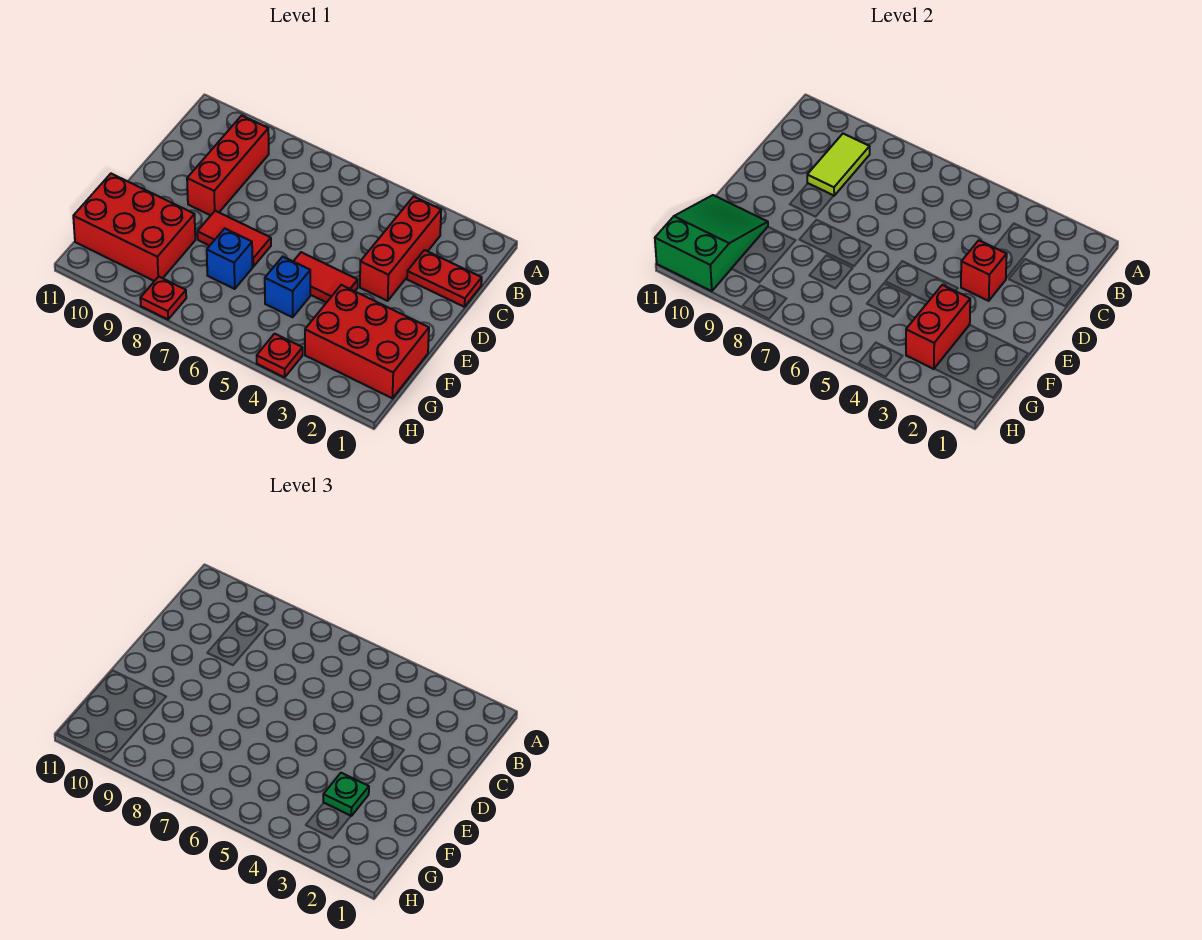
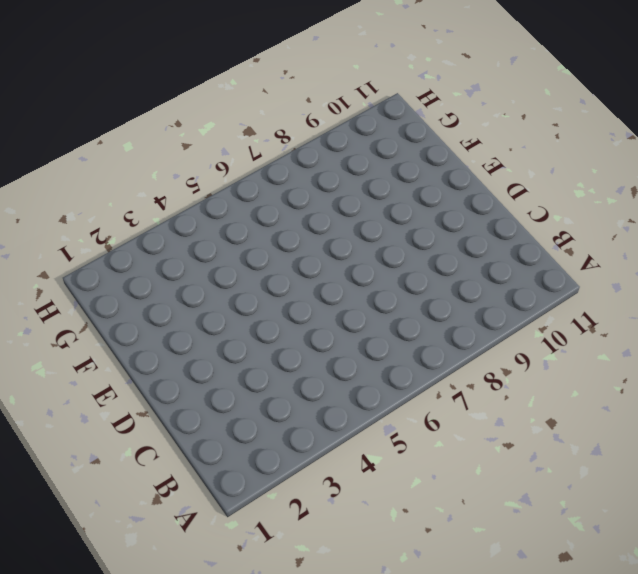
none -> red brick B3:D3 level 1
none -> red brick B9:D9 level 1
none -> red plate C1:C2 level 1

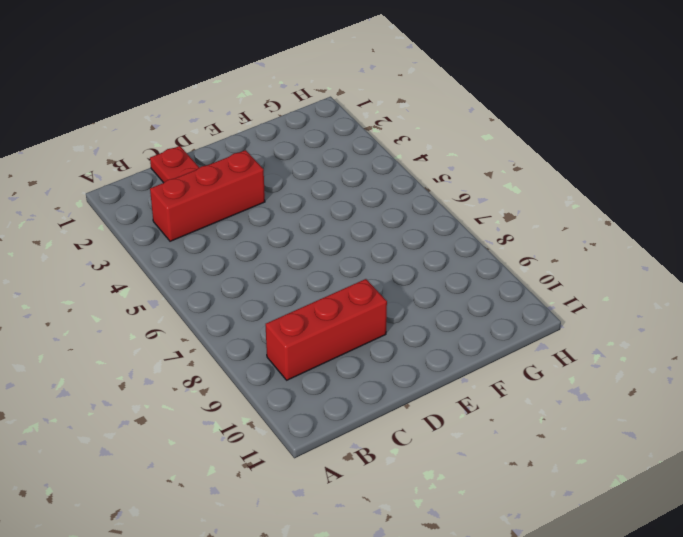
none -> red tile E4:E5 level 1
none -> red tile E7:E8 level 1
none -> red brick F1:G3 level 1

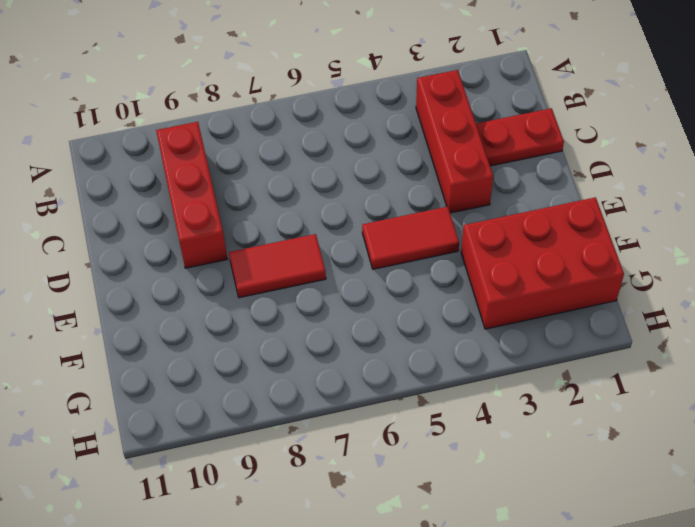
none -> blue brick F5 level 1
none -> blue brick F7 level 1
none -> red brick F9:G11 level 1

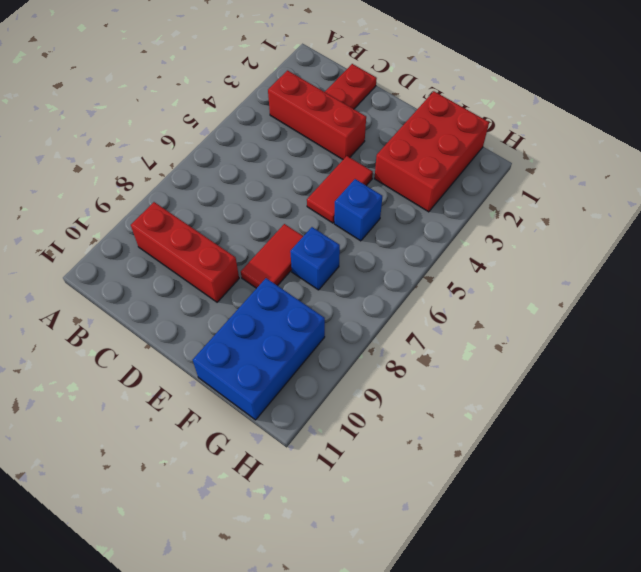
blue brick F9:G11 level 1 -> red brick F9:G11 level 1
none -> red plate H4 level 1
none -> red plate H8 level 1
none -> lime tile B9:C9 level 2

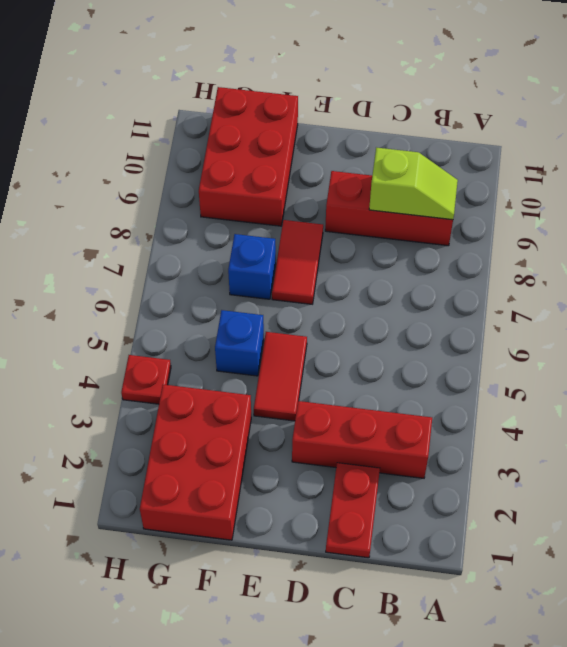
lime slope B9:C9 level 2 top C -> lime tile B9:C9 level 2
none -> red plate H8 level 1
none -> red brick D3 level 2
none -> red brick F3:G3 level 2

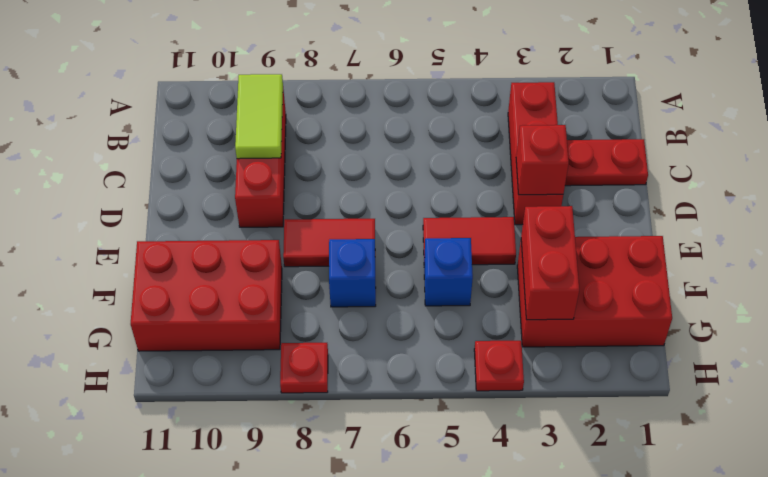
none -> green slope F10:H11 level 2 top H
none -> green plate F3 level 3

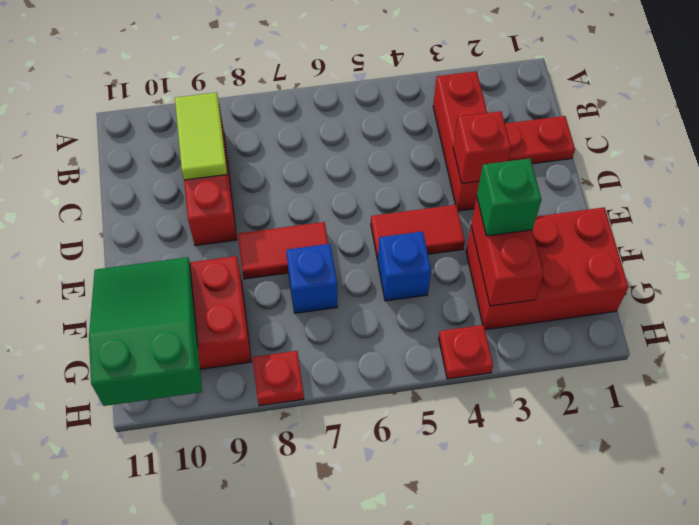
green brick F3 level 3 -> green plate F3 level 3

